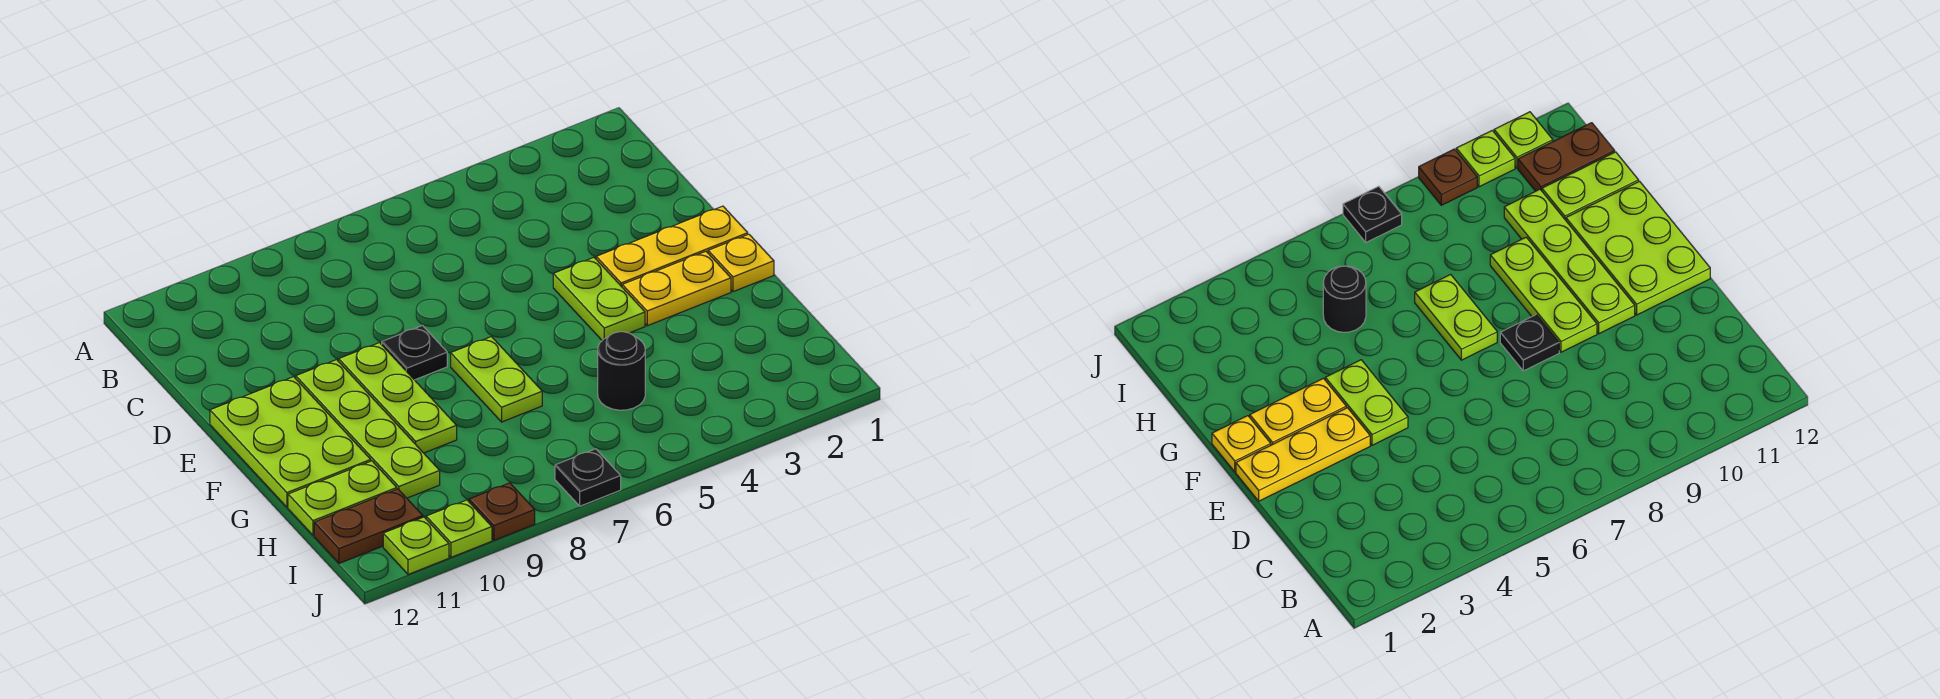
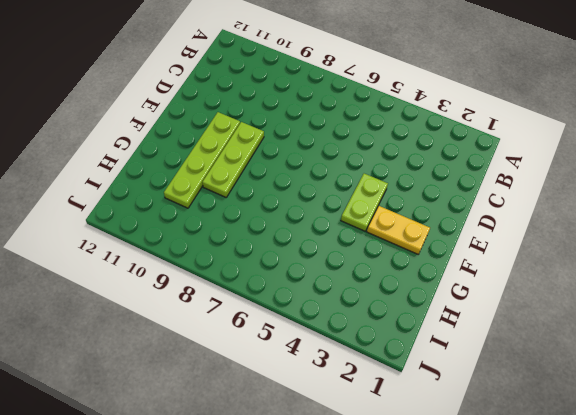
none -> yellow plate E1:E3 level 1
none -> black plate E8 level 1
none -> lime plate E11:G12 level 1

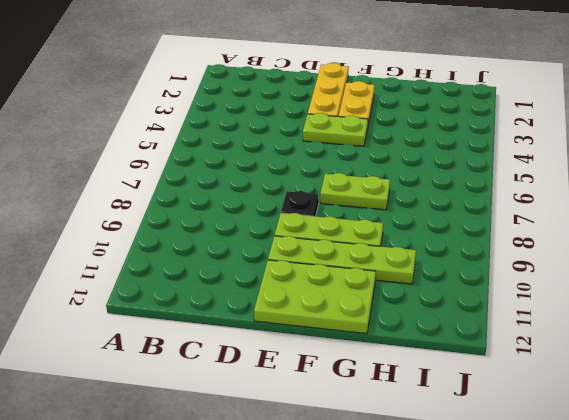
none -> yellow plate F1 level 1
none -> black round brick H5 level 1
none -> lime plate H11:H12 level 1

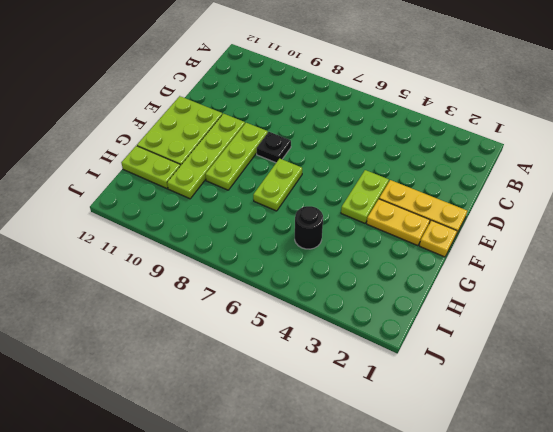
none -> brown plate I11:I12 level 1
none -> black plate J7 level 1
none -> brown plate J9 level 1

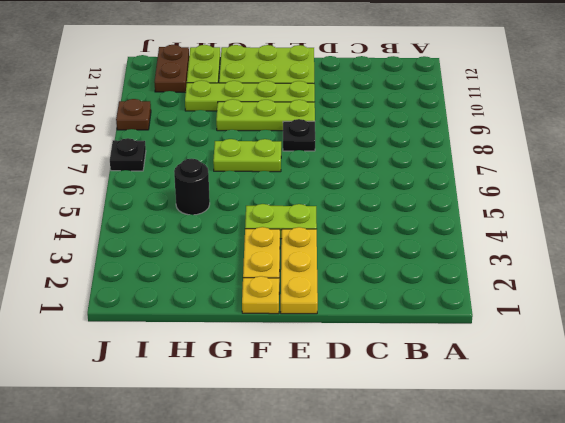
none -> lime plate J10 level 1
none -> lime plate J11 level 1

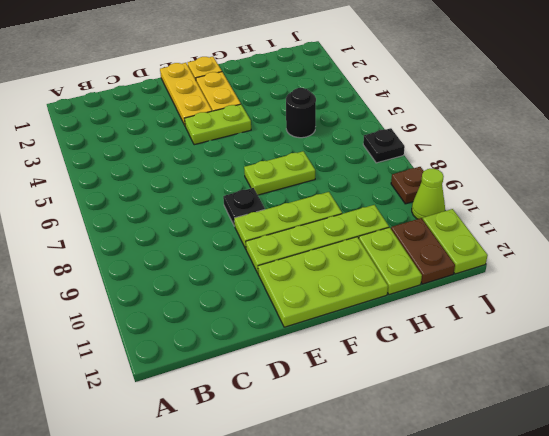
lime cone J10 level 1 -> lime plate J10 level 1
lime plate J11:J12 level 1 -> lime plate J11 level 1

